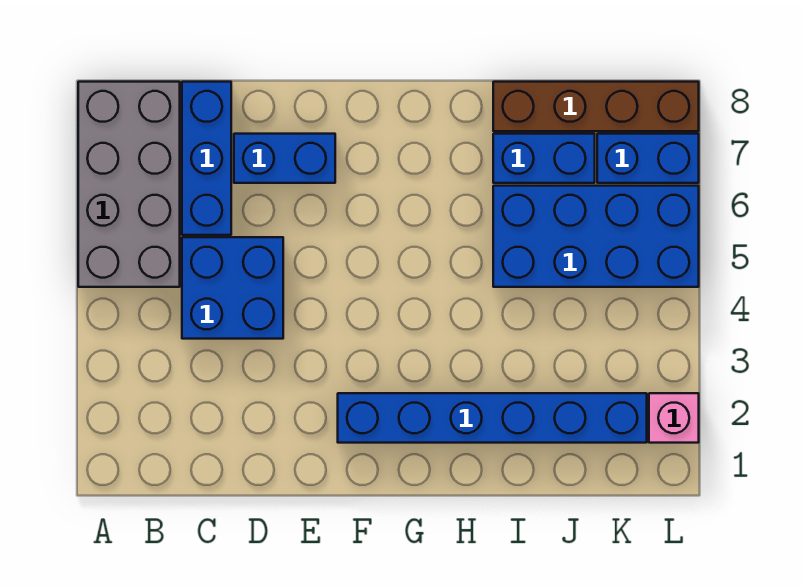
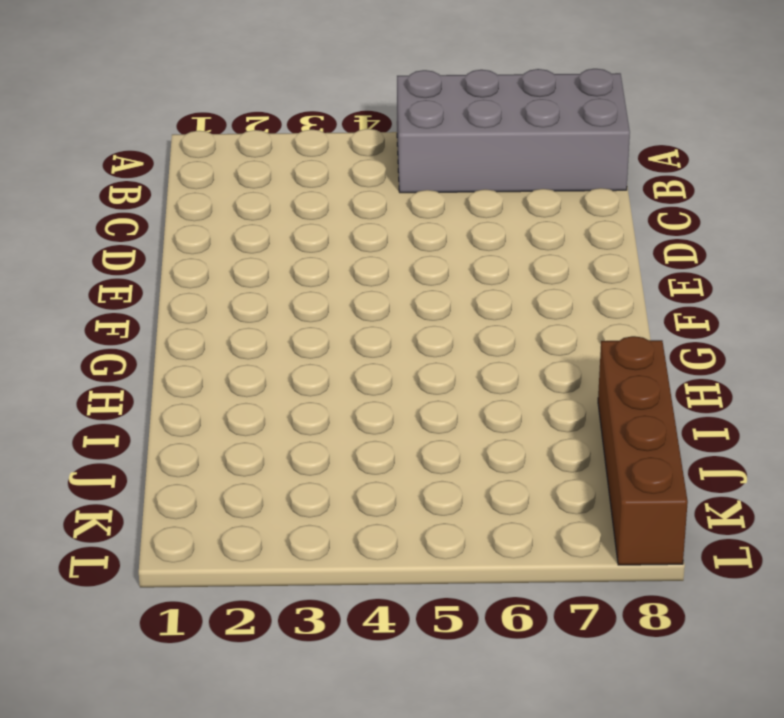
none -> blue brick C4:D5 level 1
none -> blue brick C6:C8 level 1

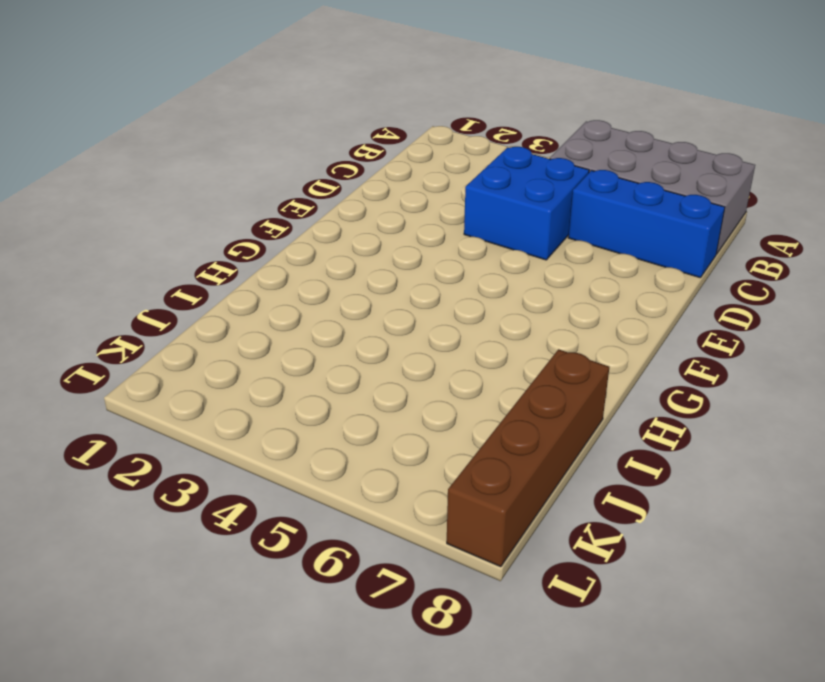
none -> blue brick D7:E7 level 1
none -> blue brick F2:K2 level 1

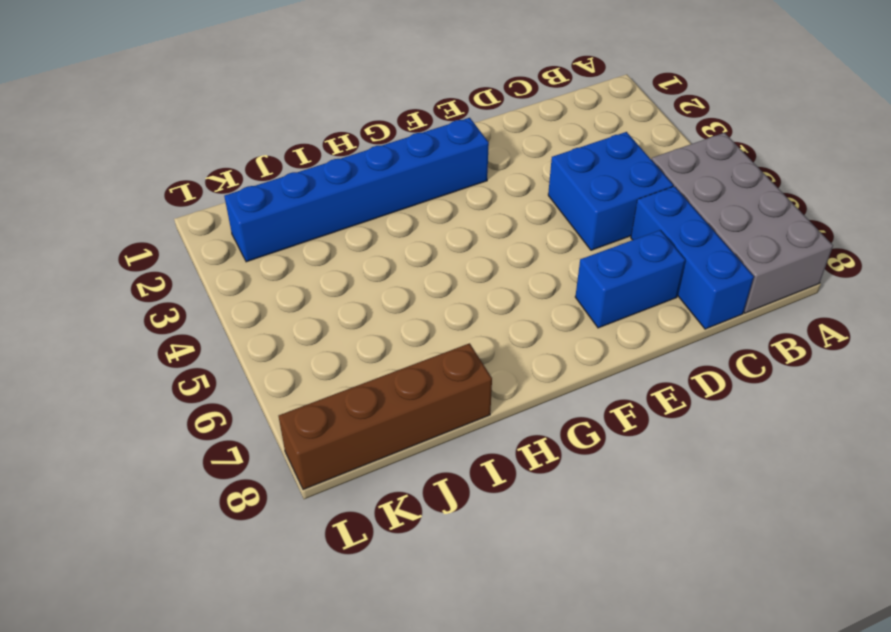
none -> blue brick I5:L6 level 1
none -> blue brick I7:J7 level 1

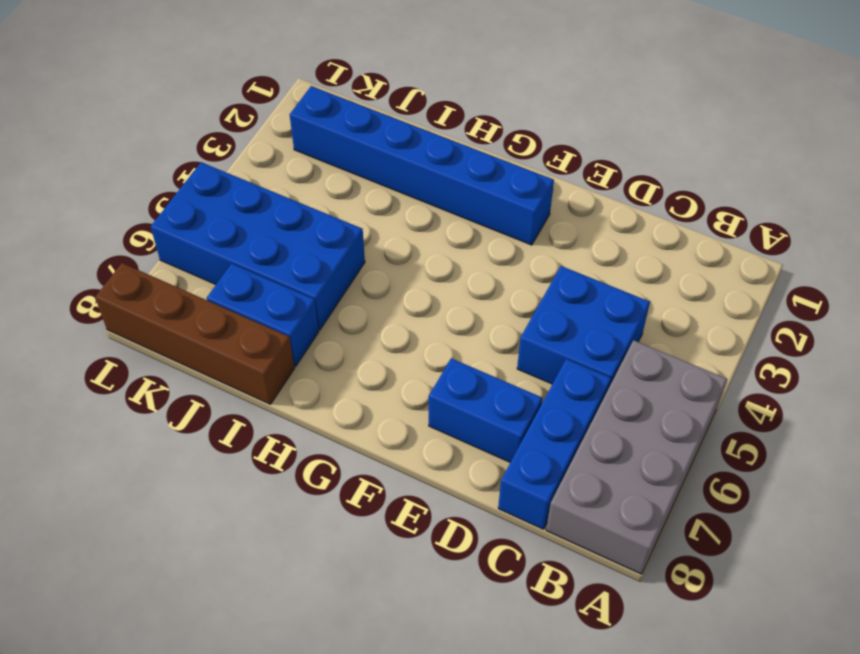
none -> blue brick K7:L7 level 1
none -> pink brick L2 level 1

